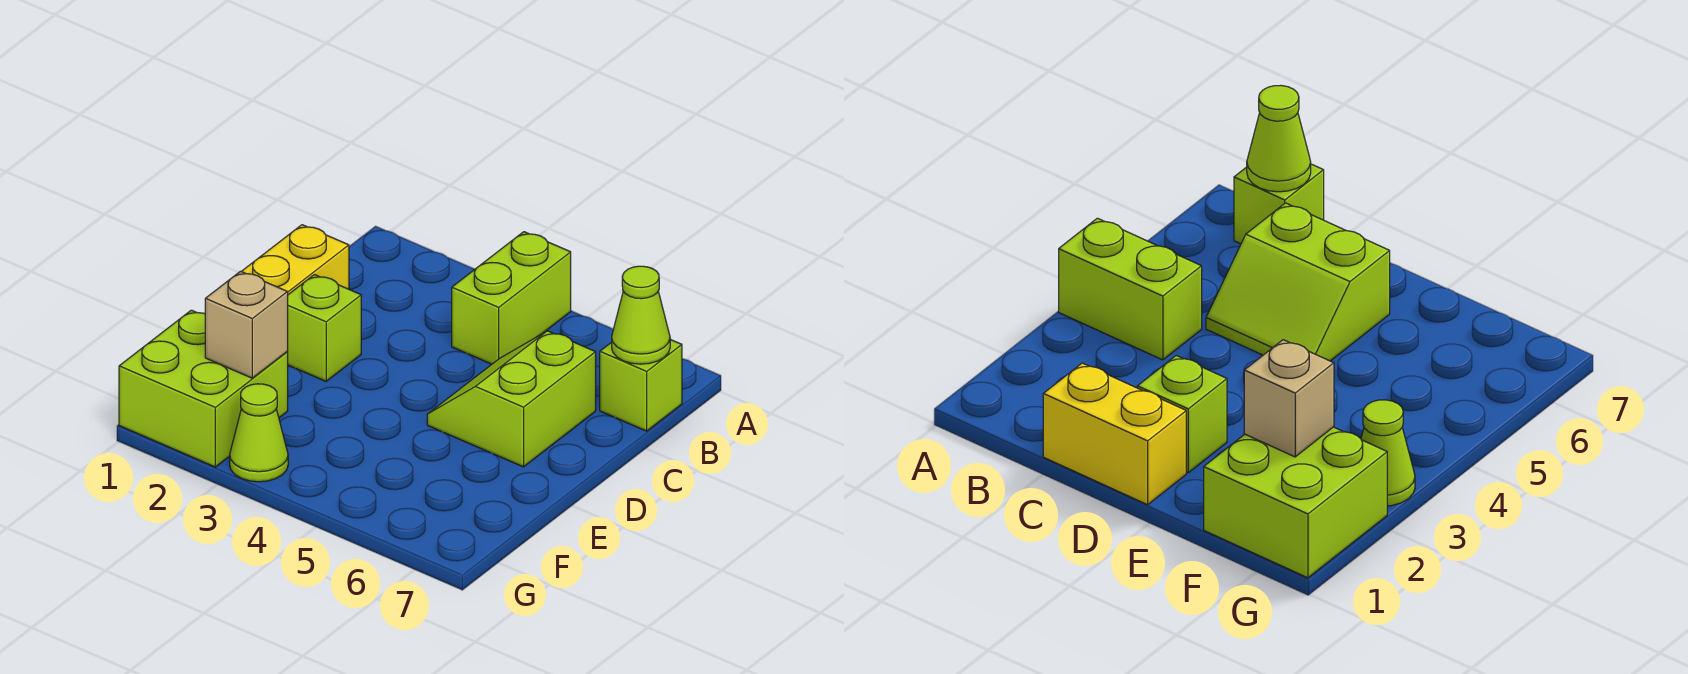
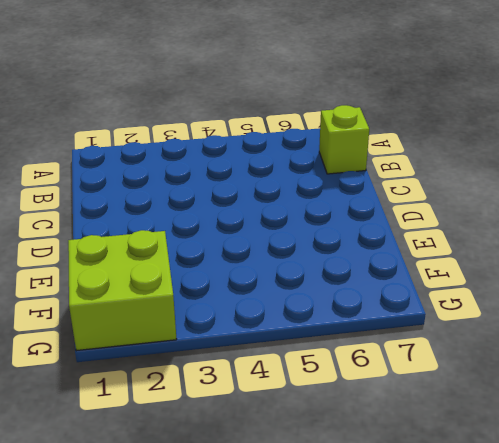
none -> lime brick A4:B4 level 1
none -> yellow brick C1:D1 level 1

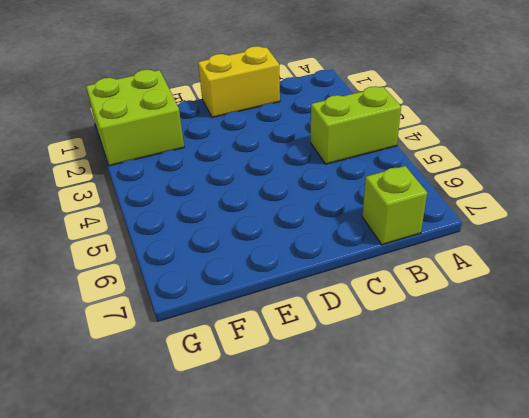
none -> lime slope C5:D6 level 1 top 6
none -> lime brick D2 level 1

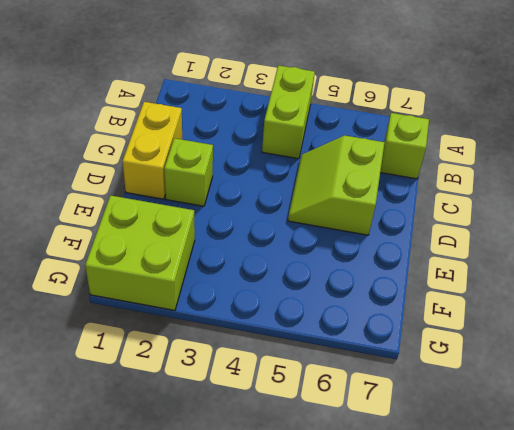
none -> lime cone G3 level 1
none -> lime cone B7 level 2

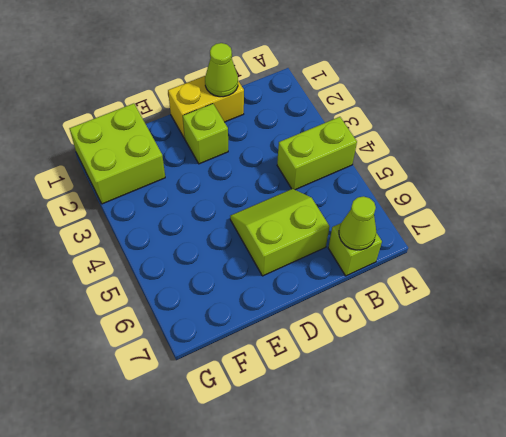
lime cone C1 level 2 -> lime cone G3 level 1
none -> tan brick F2 level 2

